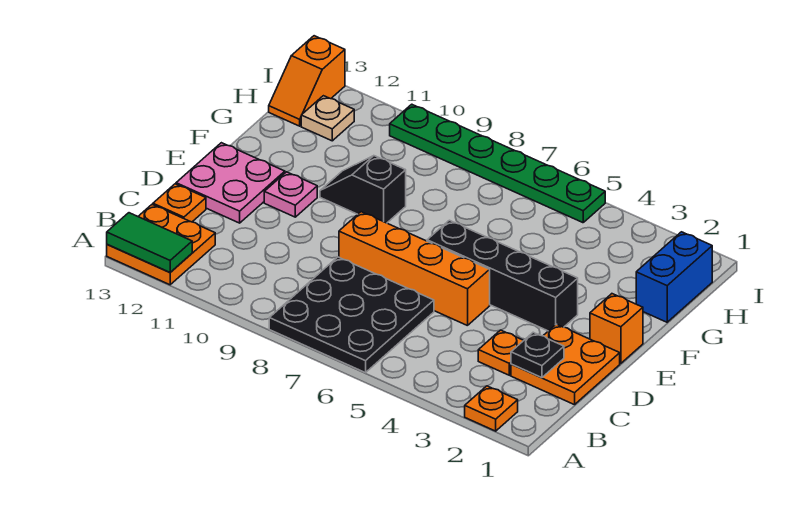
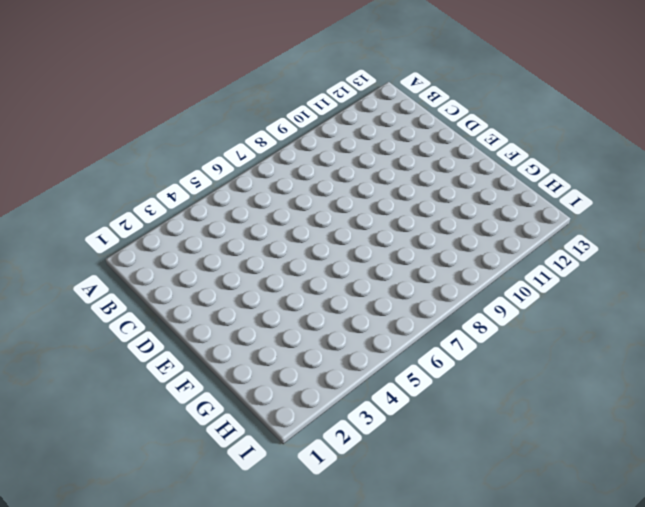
none -> orange plate A2 level 1
none -> black plate A6:C8 level 1
none -> orange plate A12:B13 level 1

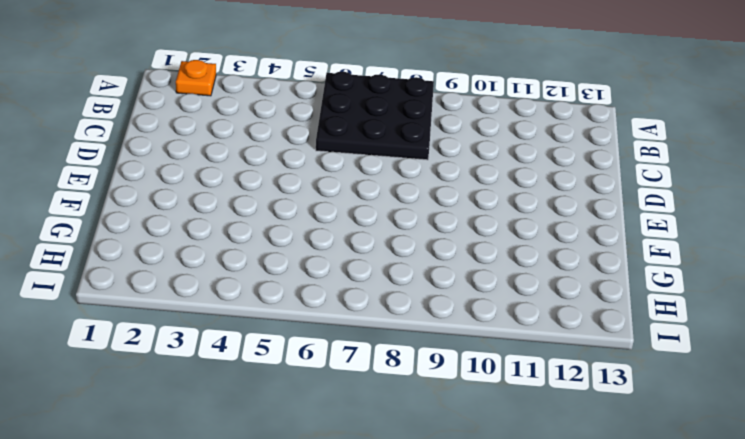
none -> orange plate A12:B13 level 1
none -> orange plate C1:D2 level 1
none -> orange plate C3 level 1

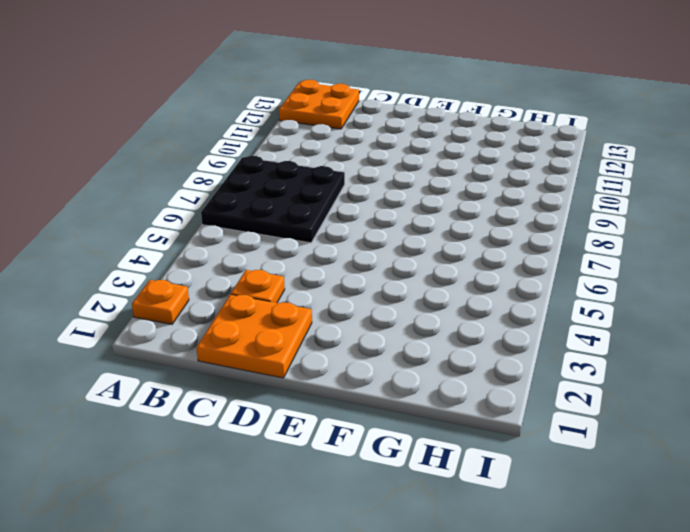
none -> orange plate C13 level 1
none -> orange brick D5:D8 level 1
none -> pink plate D12:E13 level 1

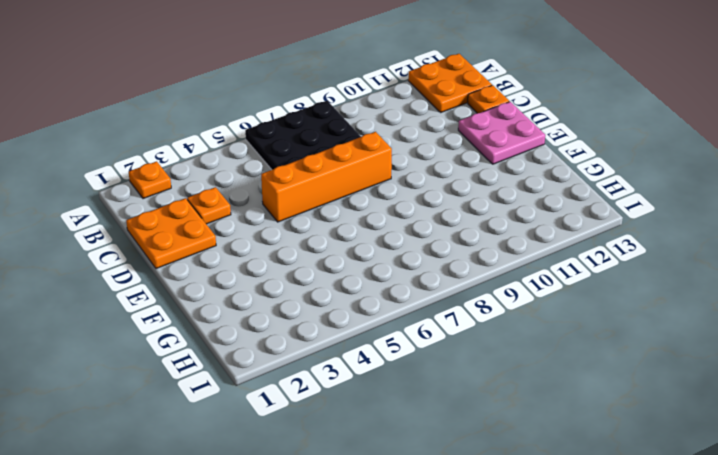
none -> orange brick E1 level 1
none -> black brick E3:E6 level 1
none -> pink plate E11 level 1

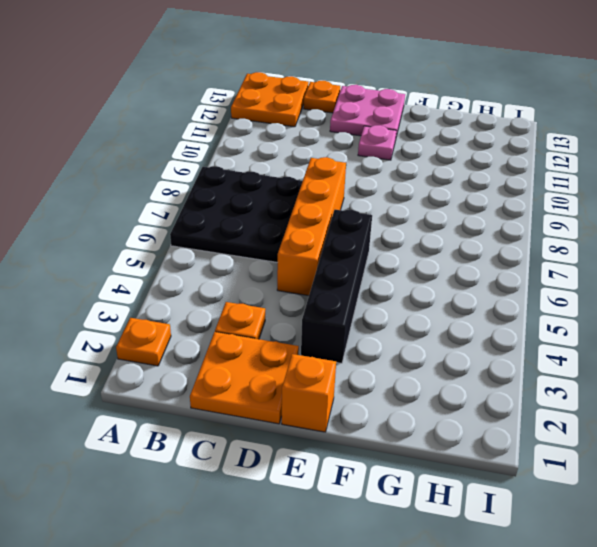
none -> black slope F9:F10 level 1 top 9
none -> blue brick G1:H1 level 1
none -> tan plate H12 level 1

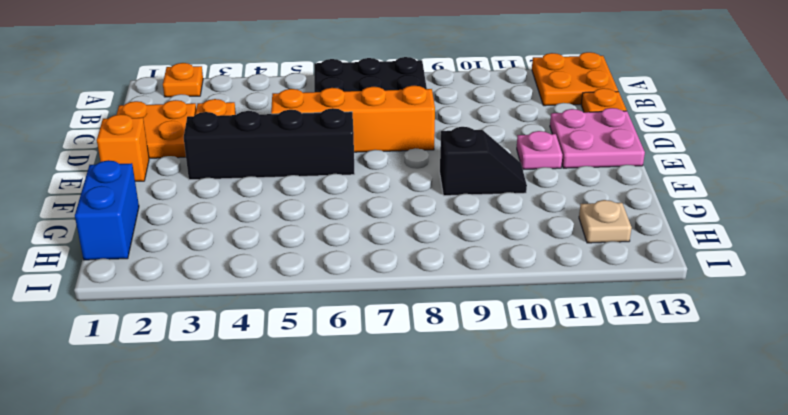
none -> orange slope H13:I13 level 1 top I
none -> green plate I5:I10 level 1
none -> green tile A12:A13 level 2

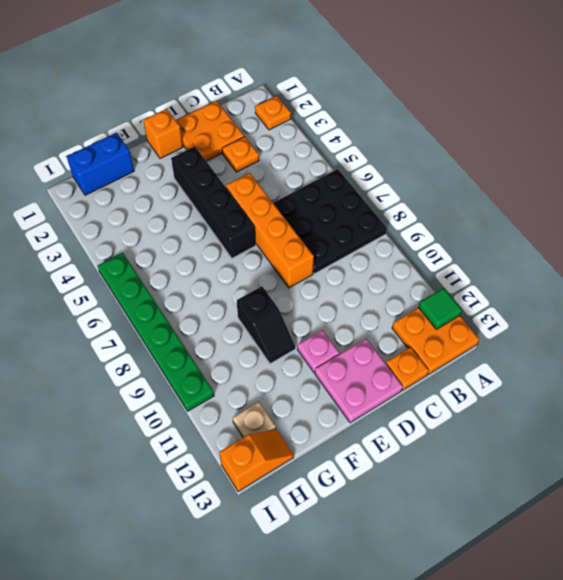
green tile A12 level 2 -> green tile A12:A13 level 2
none -> black plate C2 level 2

